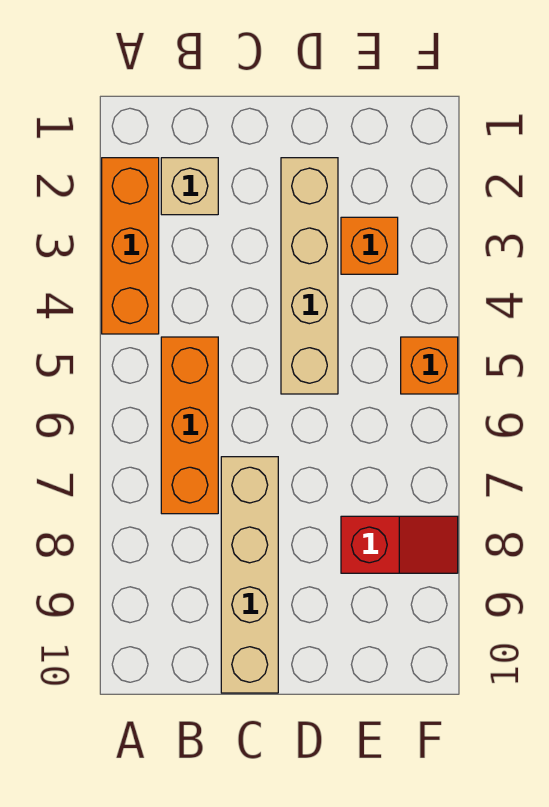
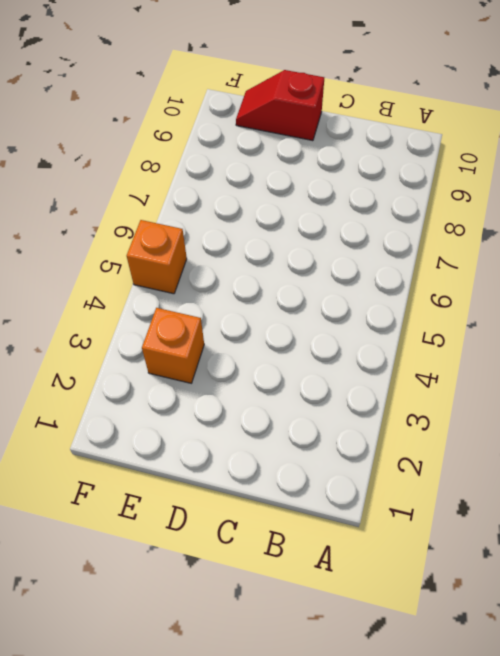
red slope D10:E10 level 1 top D -> red slope E8:F8 level 1 top E
none -> orange brick A2:A4 level 1
none -> tan brick B2 level 1

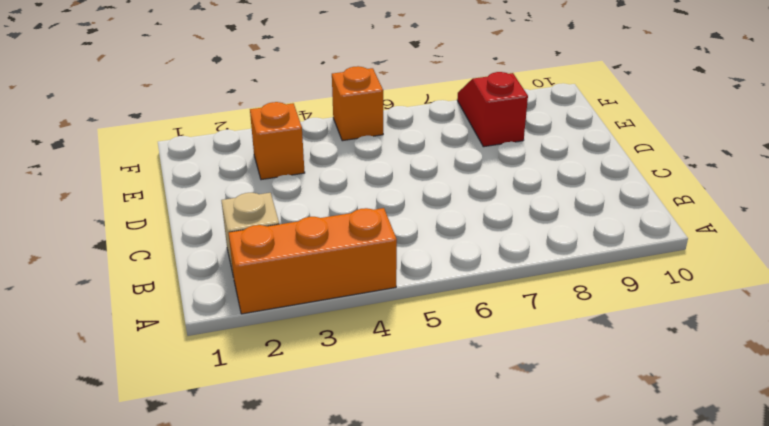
none -> orange brick B5:B7 level 1
none -> tan brick C7:C10 level 1

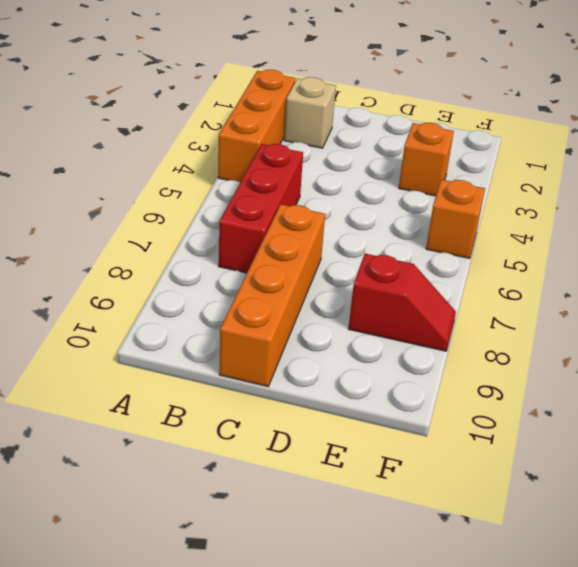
red brick B5:B7 level 1 -> orange brick B5:B7 level 1
orange brick C7:C10 level 1 -> tan brick C7:C10 level 1
none -> tan brick D2:D5 level 1

